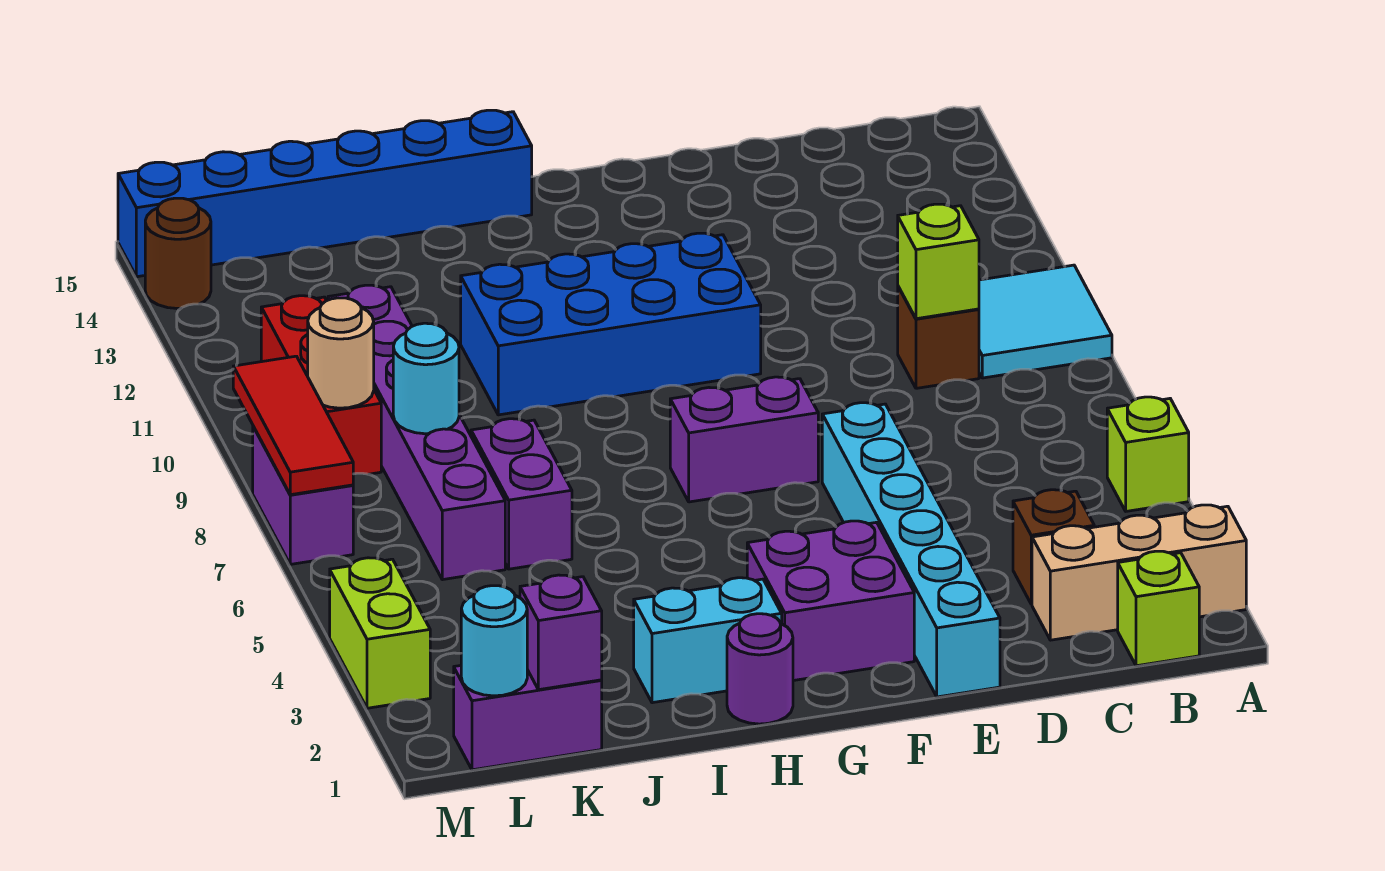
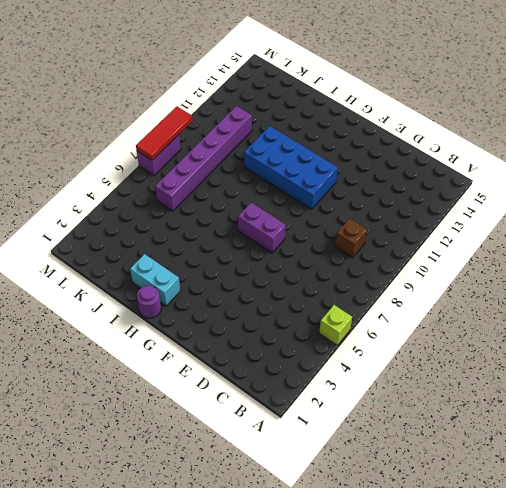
none -> tan brick A2:C2 level 1
none -> cyan tile A9:B10 level 1
none -> lime brick B1 level 1

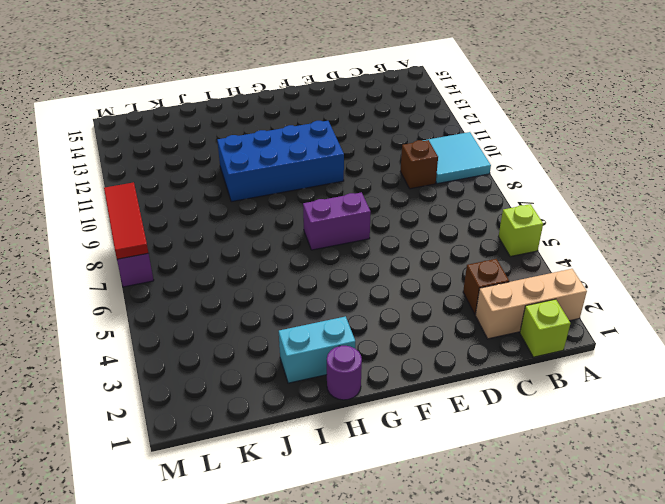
none -> cyan brick E1:E6 level 1
none -> purple brick F2:G3 level 1
none -> blue brick H15:M15 level 1

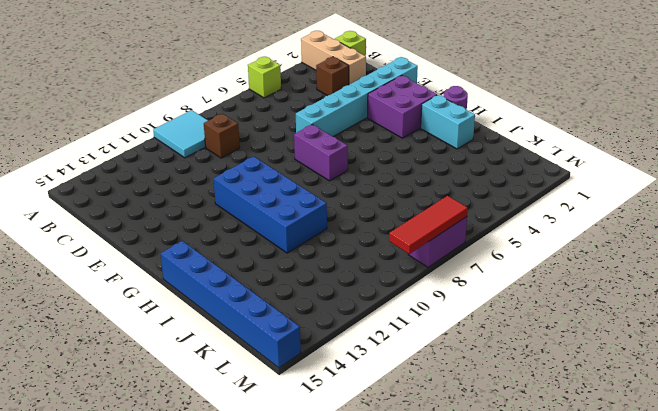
none -> purple brick J6:J7 level 1
none -> purple brick K1:L1 level 1
none -> purple brick K6:K11 level 1

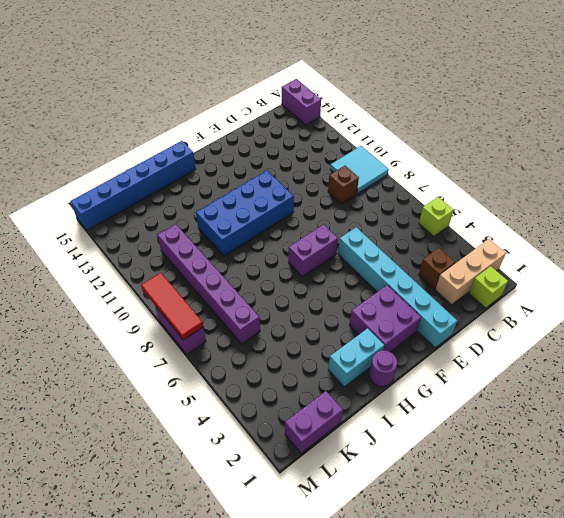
purple brick A14:A15 level 1 -> purple brick J6:J7 level 1
none -> red brick L9:L11 level 1
none -> lime brick M3:M4 level 1
none -> brown round brick M14 level 1

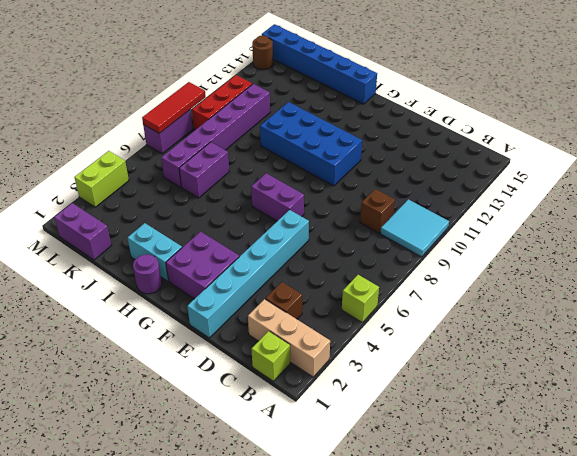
none -> lime brick C9 level 2
none -> purple brick K1 level 2
none -> cyan round brick K8 level 2

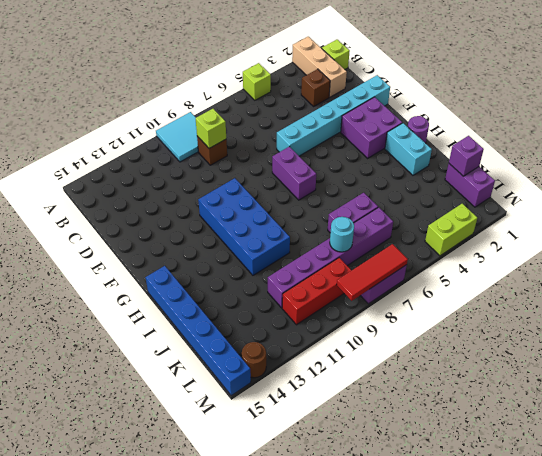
none -> cyan round brick L1 level 2
none -> tan round brick L9 level 2

